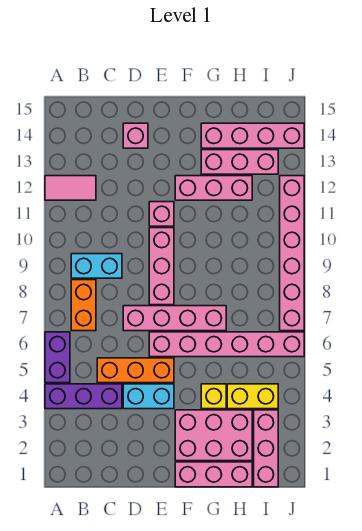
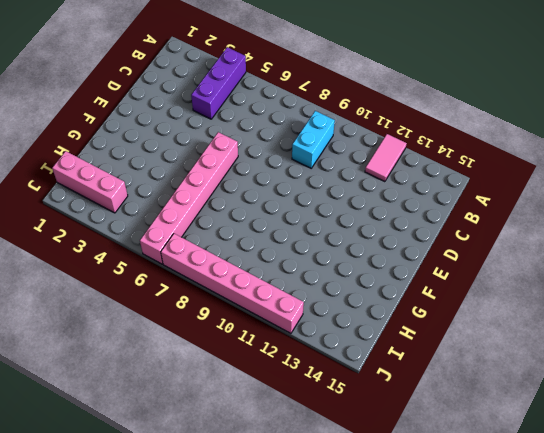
none -> purple brick A5:A6 level 1
none -> orange brick B7:B8 level 1
none -> orange brick C5:E5 level 1

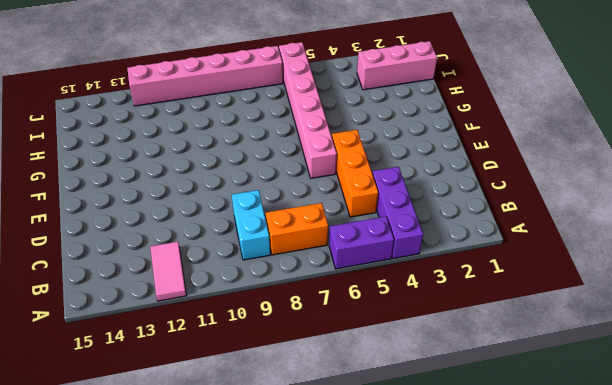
none -> cyan brick D4:E4 level 1
none -> pink brick D7:G7 level 1
none -> pink brick D14 level 1

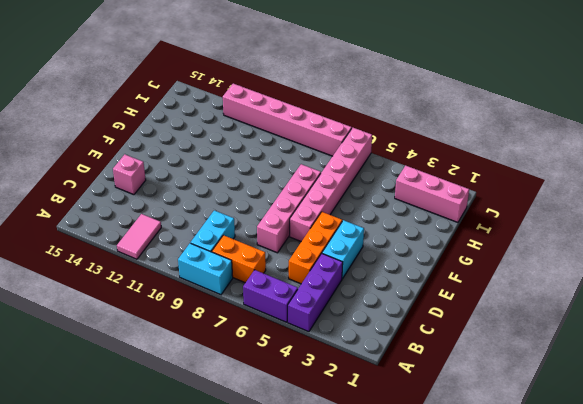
cyan brick A8:A9 level 1 -> none
none -> pink brick E8:E10 level 1
none -> pink brick E11 level 1
none -> pink brick F1:H1 level 1

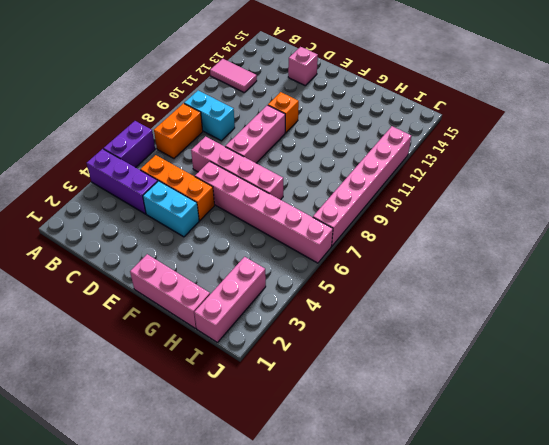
orange brick E11 level 1 -> pink brick E11 level 1
none -> pink brick F2:H3 level 1
none -> pink brick F12:H12 level 1
none -> yellow brick G4 level 1

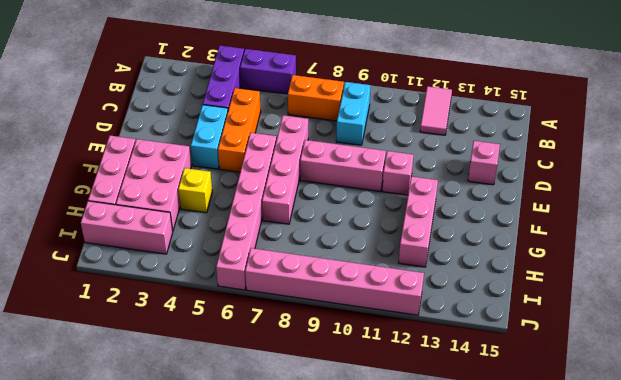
none -> pink brick G13:I13 level 1
none -> pink brick G14:J14 level 1
none -> yellow brick H4:I4 level 1

